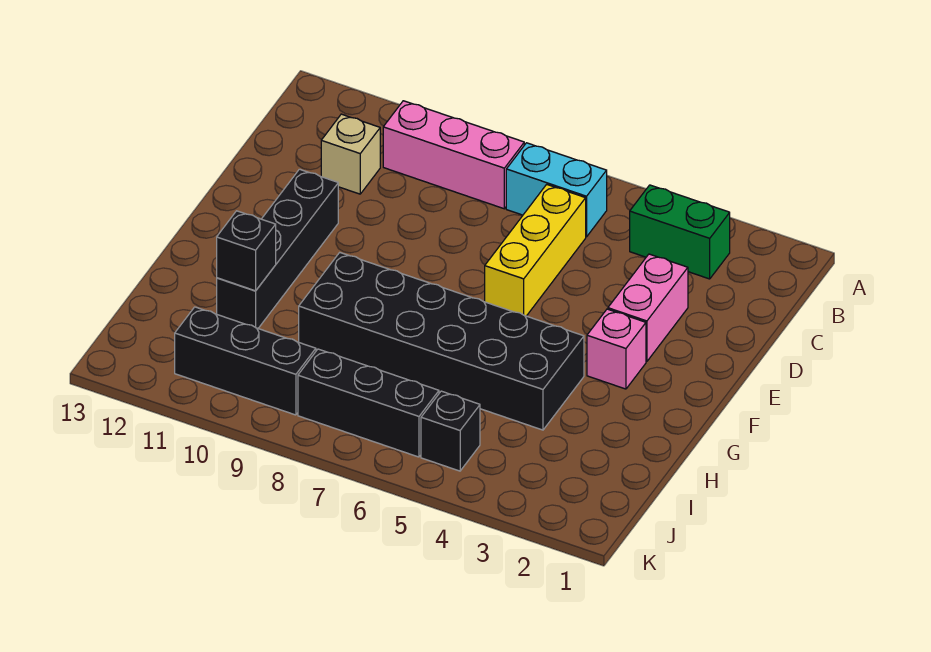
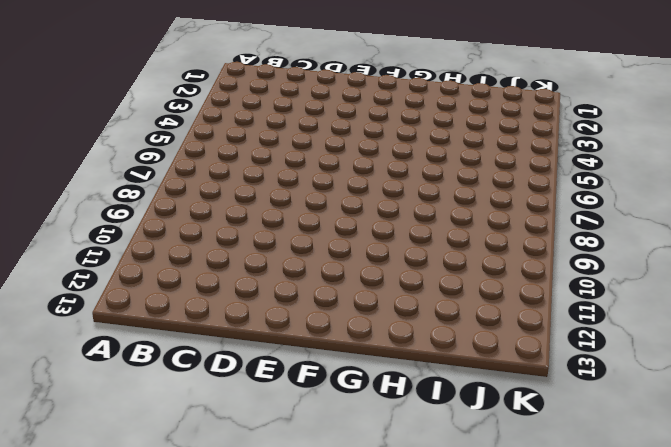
none -> green brick B3:B4 level 1
none -> cyan brick B6:B7 level 1
none -> pink brick B8:B10 level 1

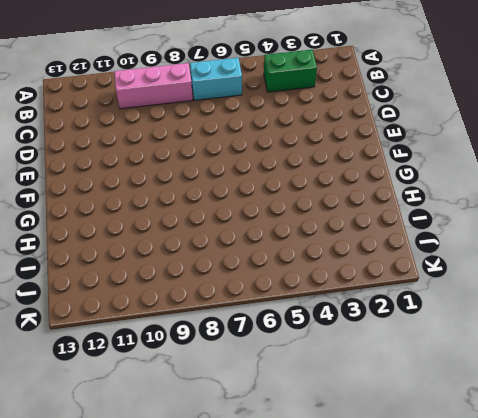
none -> yellow brick C6:E6 level 1
none -> tan brick C11 level 1
none -> pink brick D3:E3 level 1

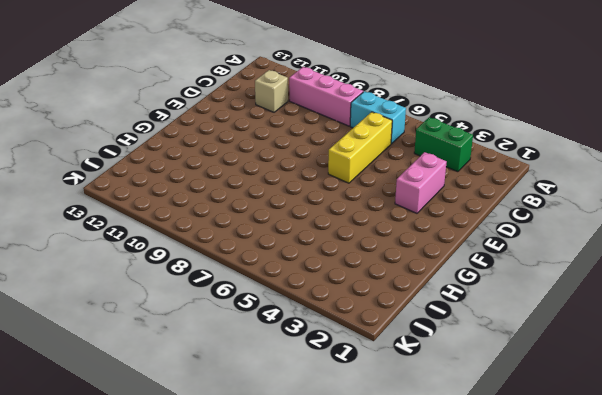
none -> black brick E11:H11 level 1
none -> pink brick F3 level 1
none -> black brick G4:H9 level 1

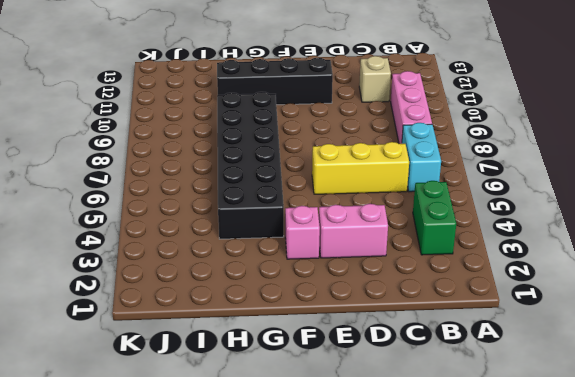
none -> black brick J5 level 1
none -> black brick J6:J8 level 1
none -> black brick J9:J11 level 1

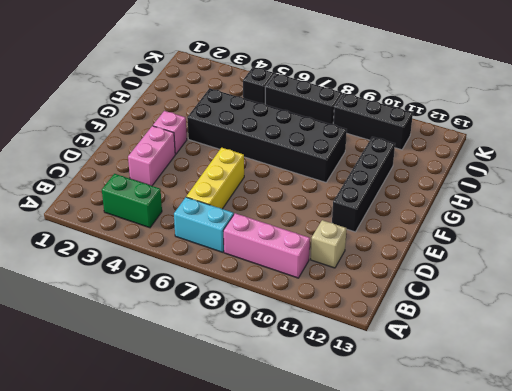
none -> black brick H11 level 2

